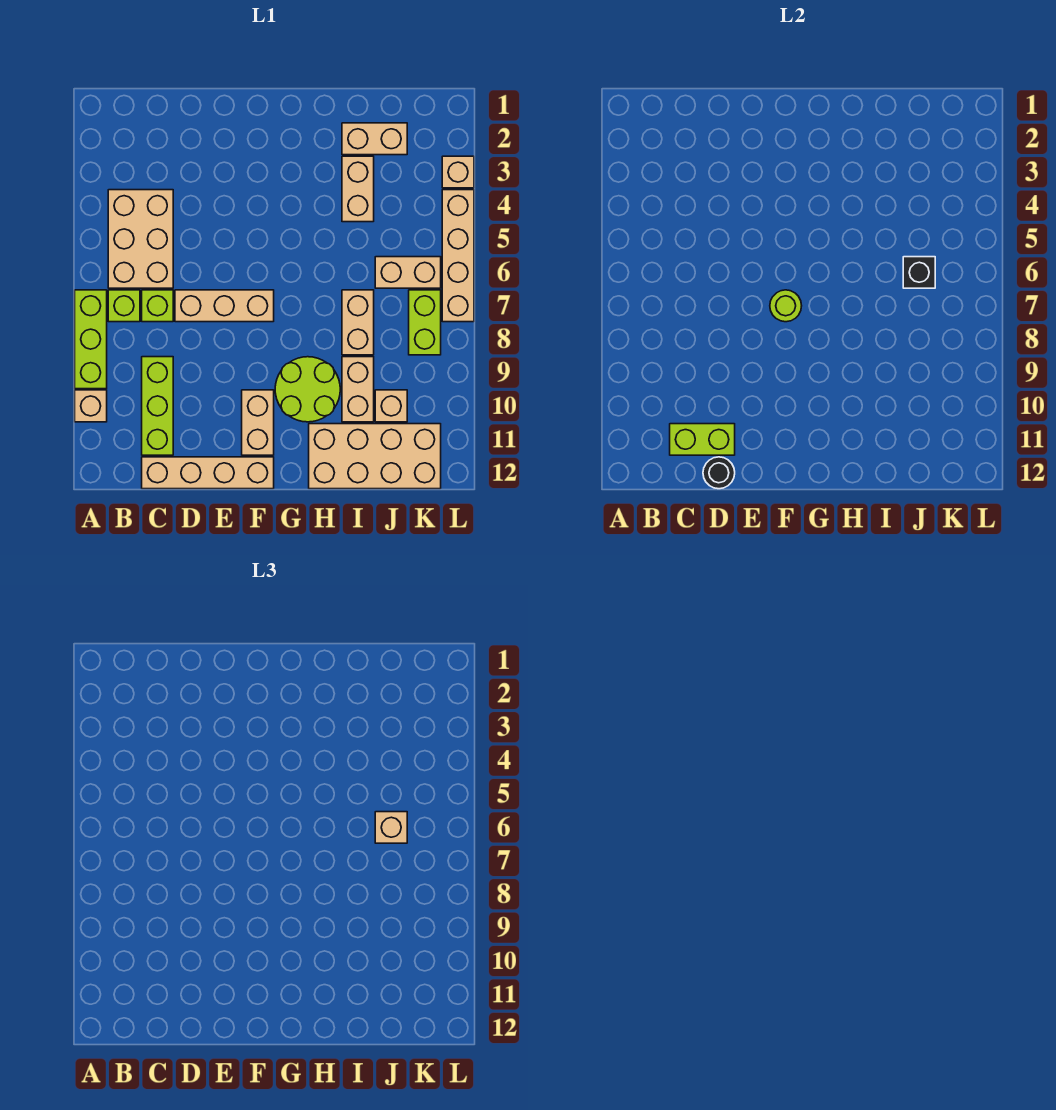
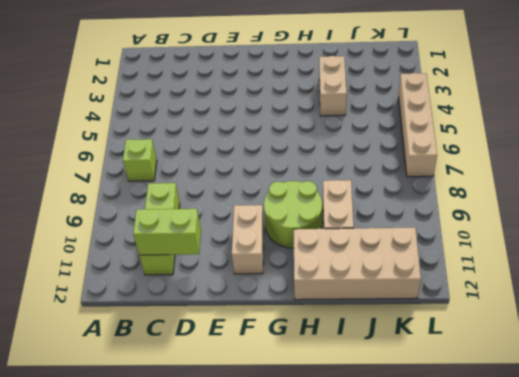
none -> lime brick A7:A9 level 1
none -> tan brick A10 level 1
none -> tan brick B4:C6 level 1

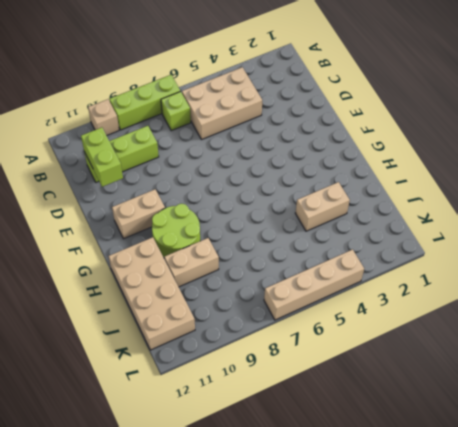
none -> lime brick C7 level 1
none -> tan brick C12:F12 level 1
none -> tan brick D7:F7 level 1

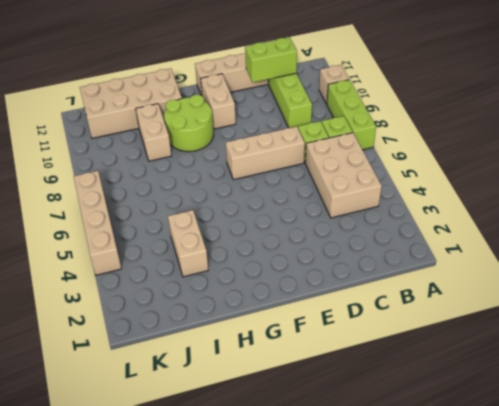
none -> tan brick I2:J2 level 1
none -> tan brick I7:I8 level 1
none -> tan brick J6:K6 level 1

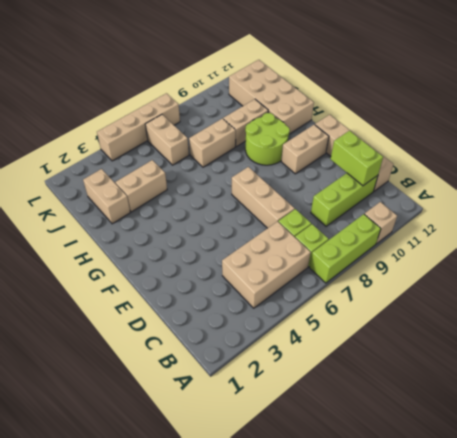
none -> tan brick J10 level 1
none -> lime brick K7:K8 level 1
none -> tan brick L3 level 1

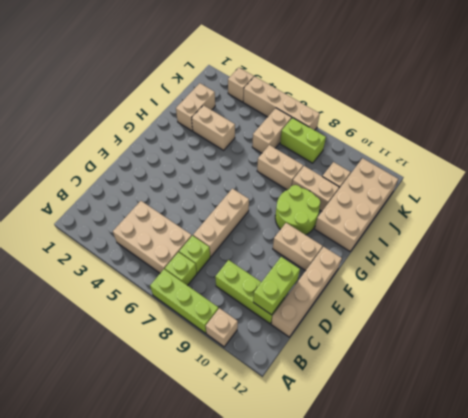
none -> black round brick D12 level 2
none -> lime round brick F7 level 2
none -> black brick J6 level 2

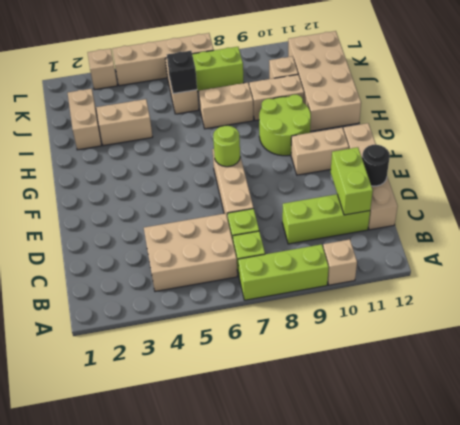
none -> tan brick J6 level 3

